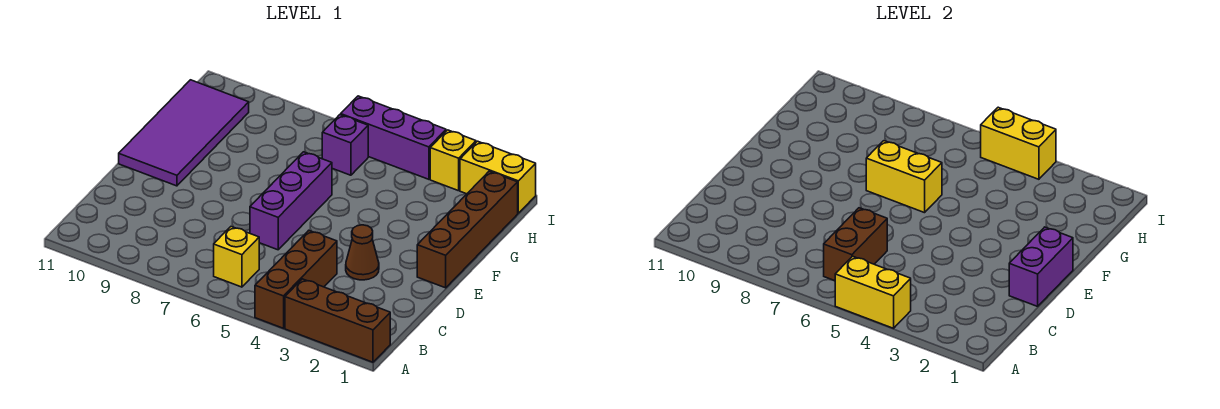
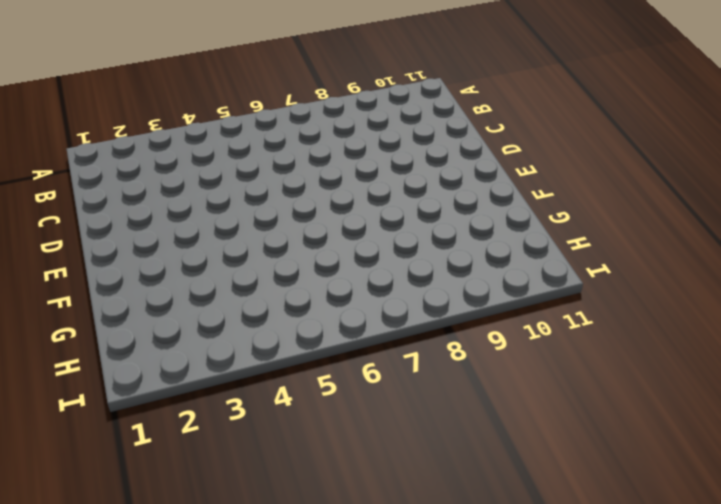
none -> brown brick A1:A3 level 1
none -> brown brick A4:C4 level 1
none -> yellow brick B6 level 1

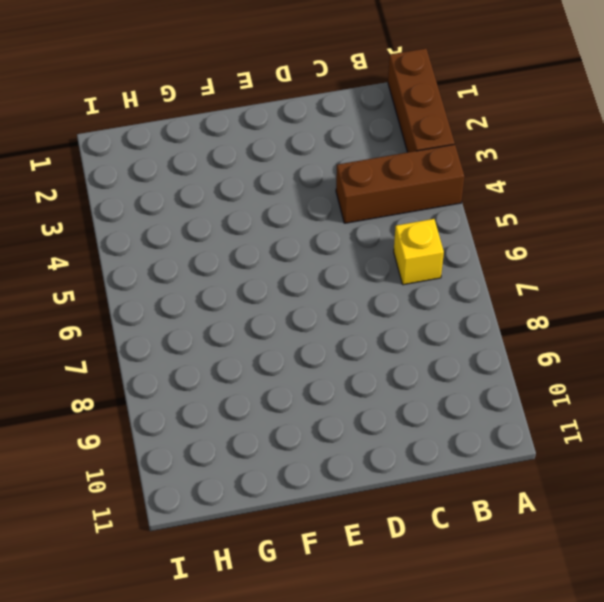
none -> brown cone D3 level 1
none -> purple brick D6:F6 level 1
none -> brown brick E1:H1 level 1

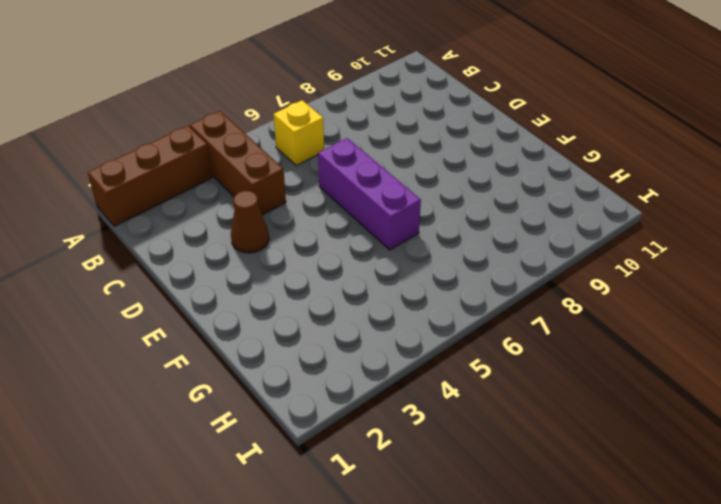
none -> brown brick E1:H1 level 1
none -> purple tile E10:H11 level 1
none -> purple brick H6 level 1

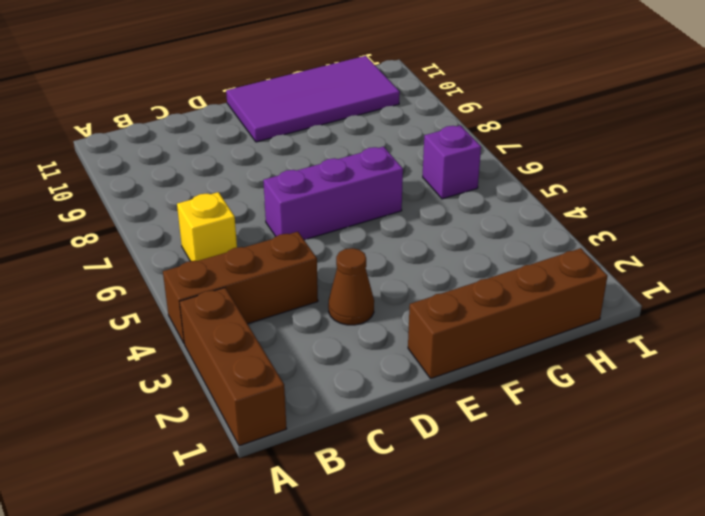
none -> yellow brick I1:I2 level 1
none -> yellow brick I3 level 1
none -> purple brick I4:I6 level 1

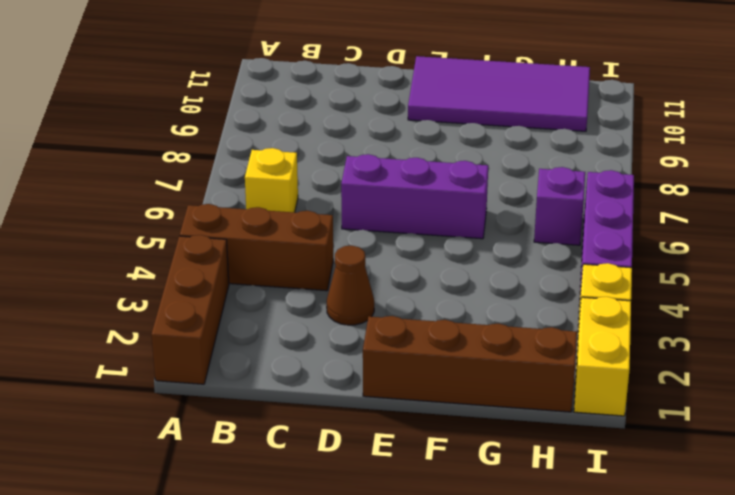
none -> yellow brick A4:A5 level 2
none -> brown brick B6:C6 level 2
none -> purple brick D1:E1 level 2

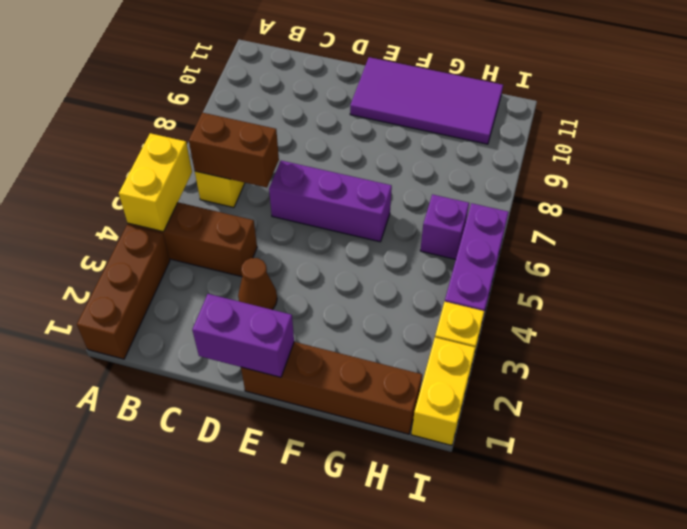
none -> yellow brick F6:F7 level 2
none -> yellow brick I4:I5 level 2

